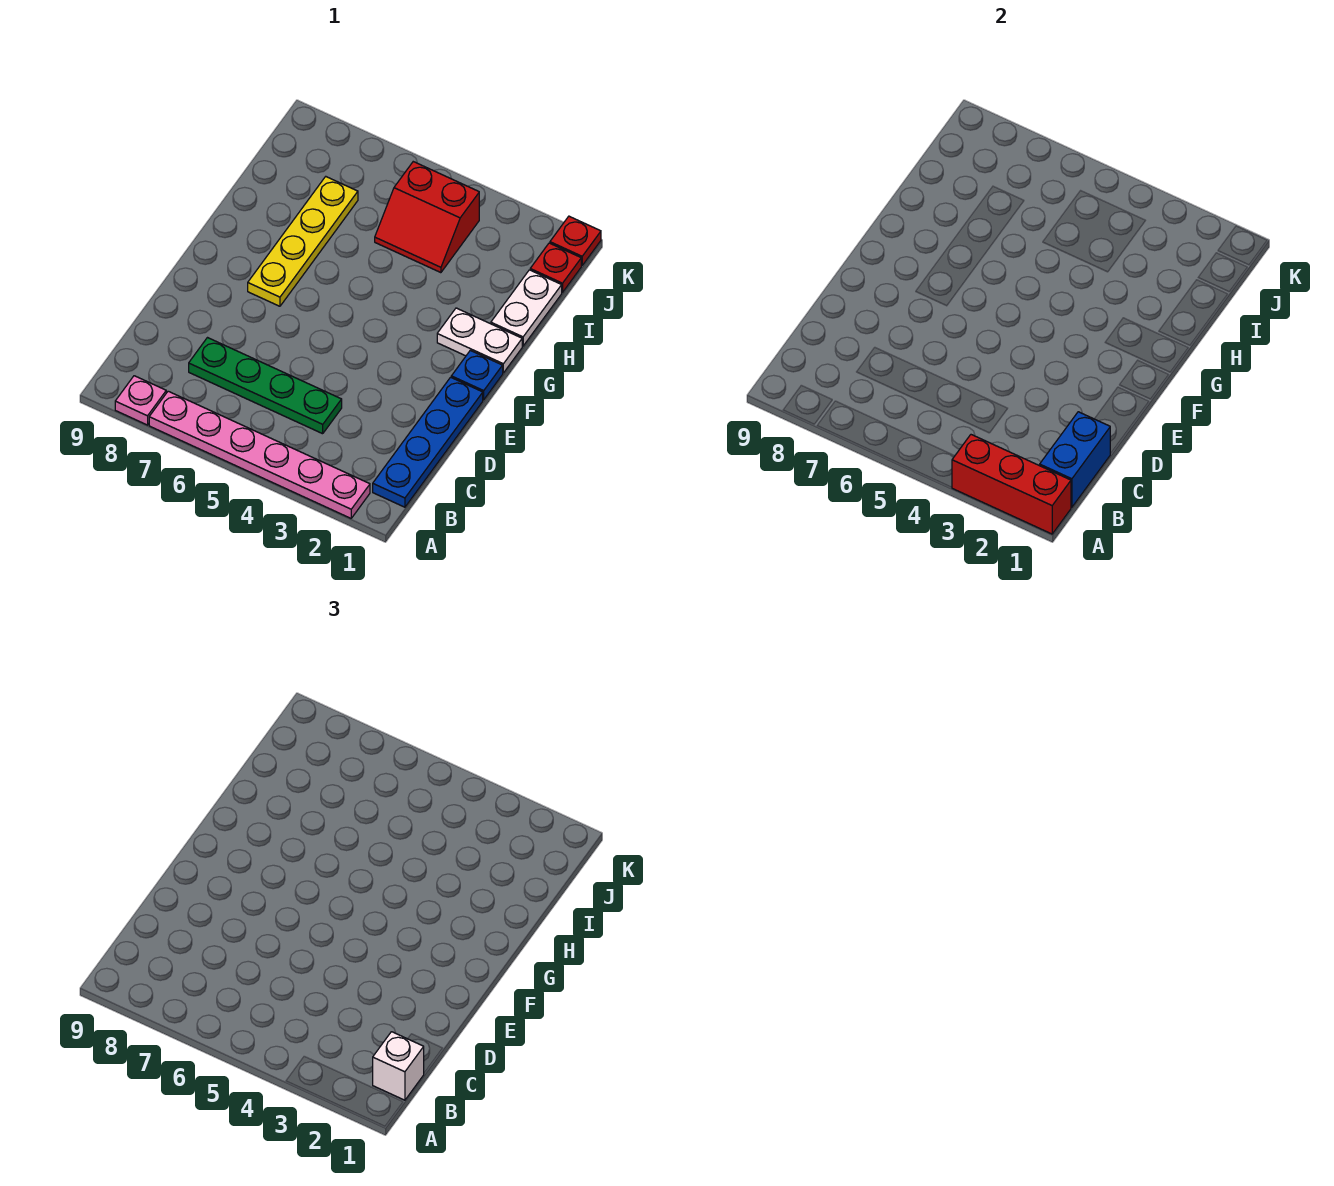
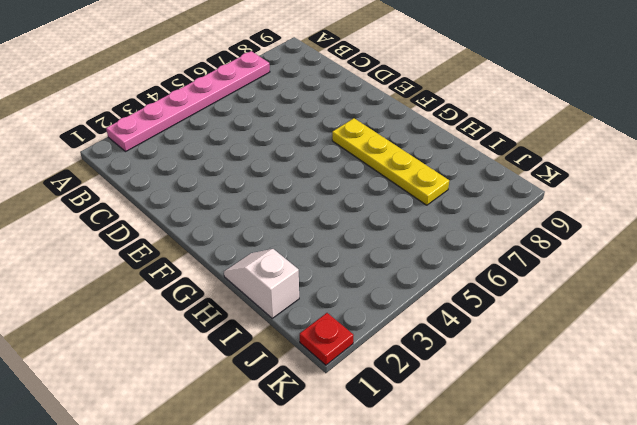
white slope H1:I1 level 1 top I -> white plate H1:I1 level 1
none -> pink plate A8 level 1
none -> blue plate B1:E1 level 1
none -> green plate C4:C7 level 1

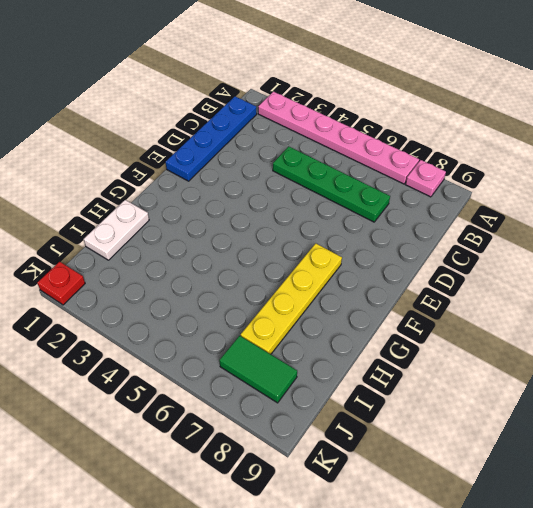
green tile J7:J8 level 1 -> none
none -> blue plate F1 level 1
none -> white plate G1:G2 level 1
none -> red slope I4:J5 level 1 top J

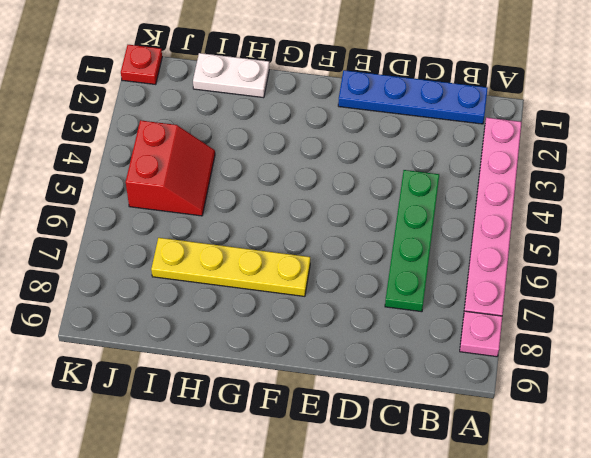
none -> blue plate F1 level 1
none -> white plate G1:G2 level 1
none -> red plate J1 level 1

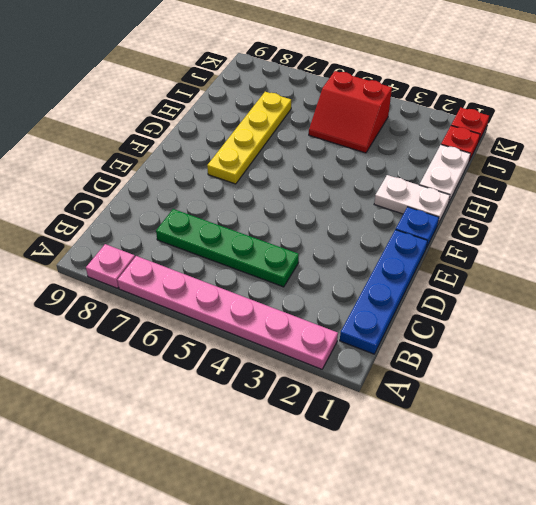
none -> red brick A1:A3 level 2
none -> blue brick B1:C1 level 2
none -> white brick B1 level 3

